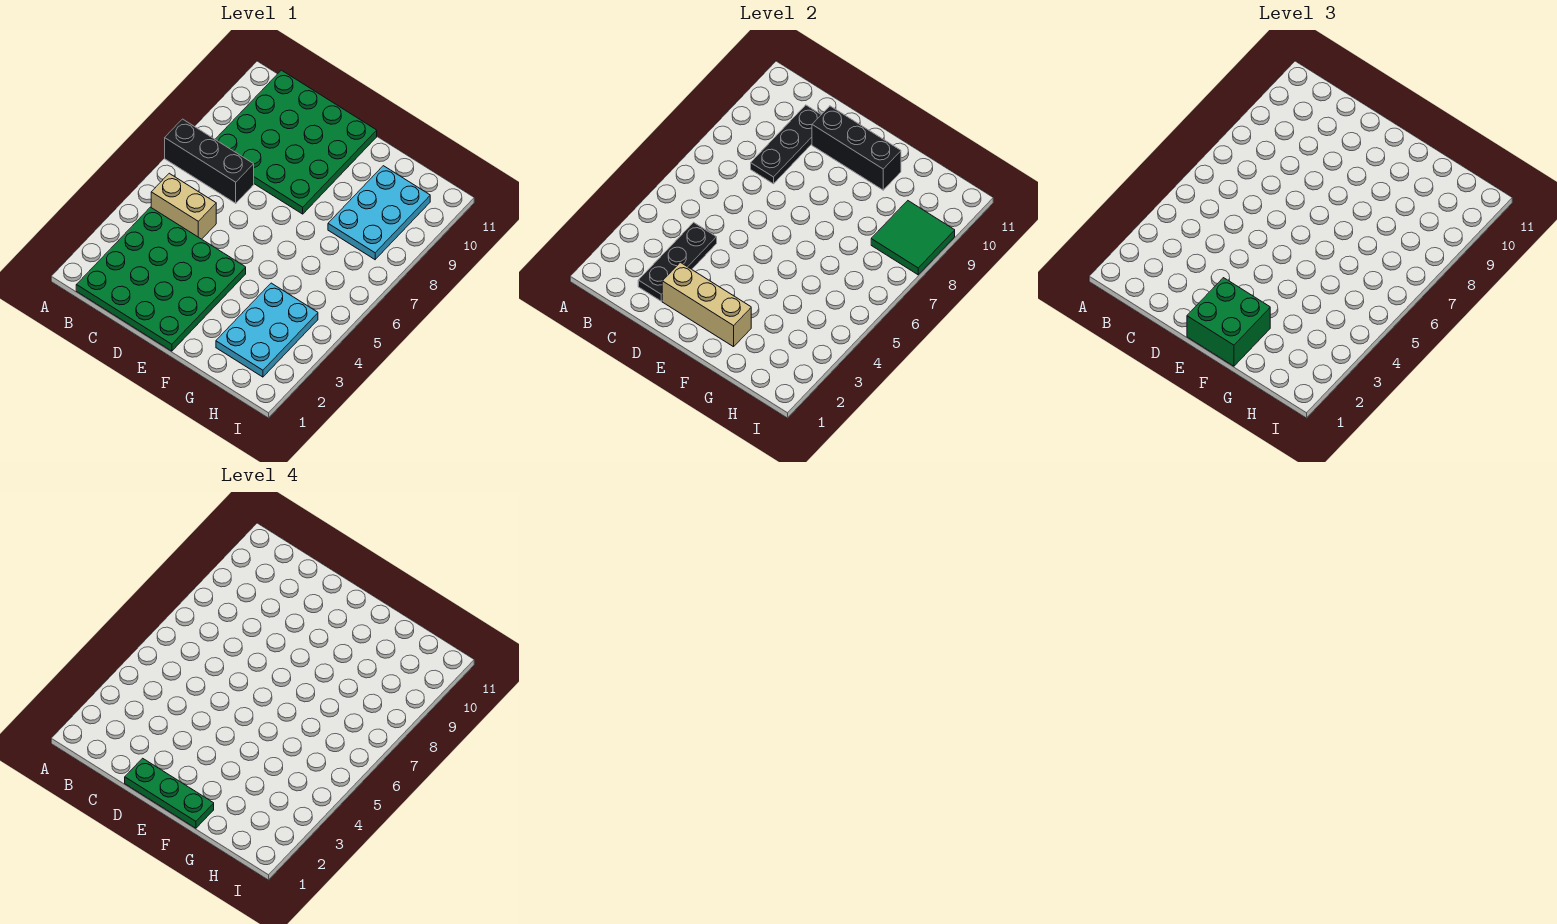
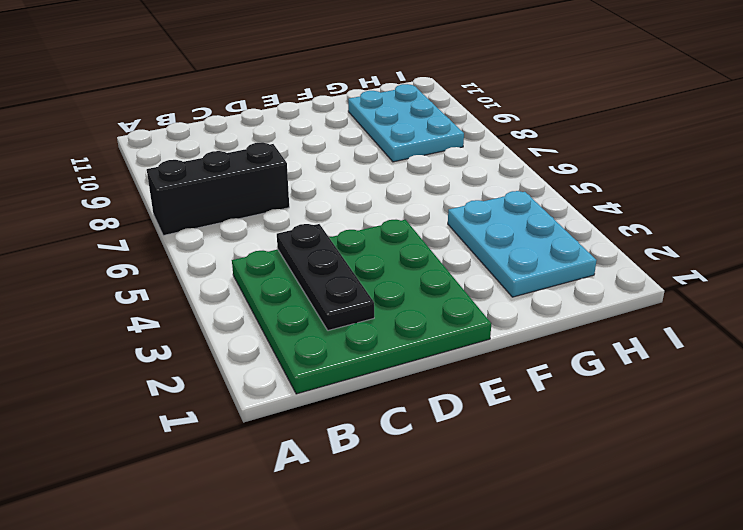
none -> tan brick B5:C5 level 1
none -> green plate B8:E11 level 1
none -> black plate C8:C10 level 2

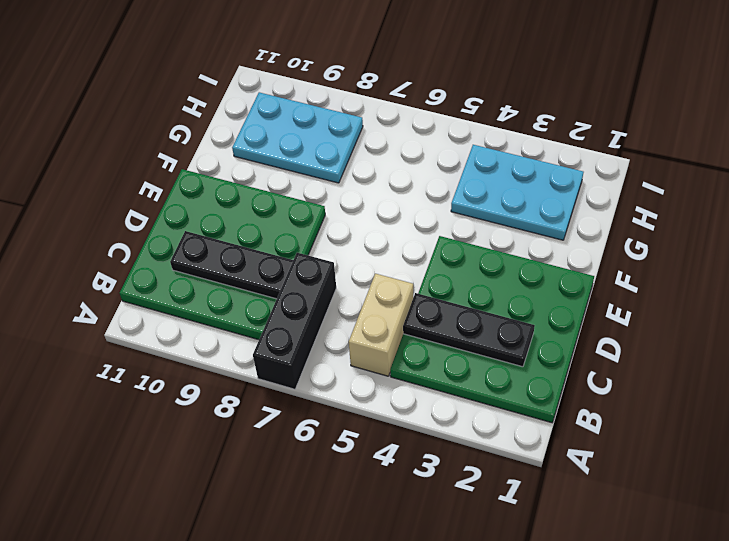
none -> tan brick D2:F2 level 2
none -> black brick D10:F10 level 2
none -> green tile H8:I9 level 2

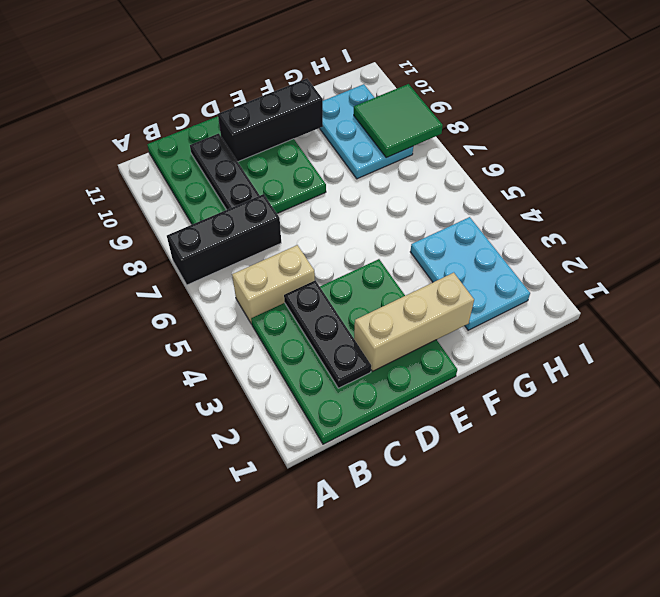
none -> green brick E1:F2 level 3
none -> green plate D1:F1 level 4

